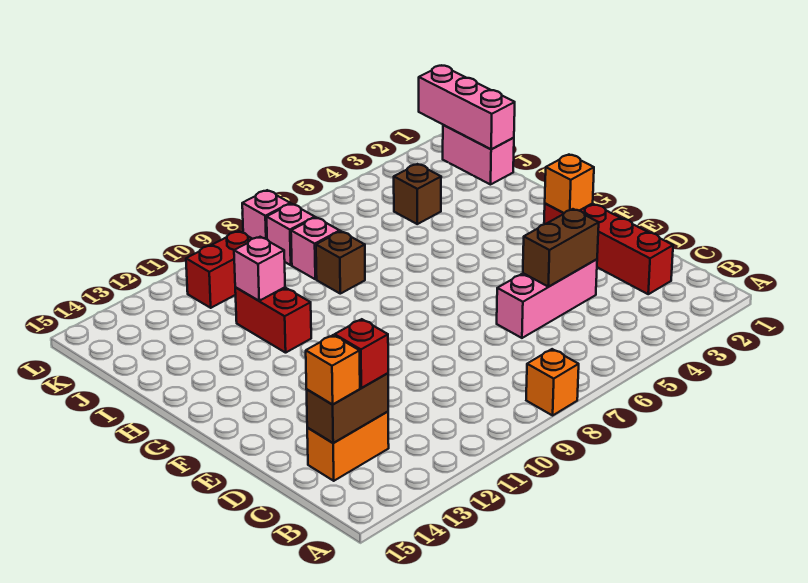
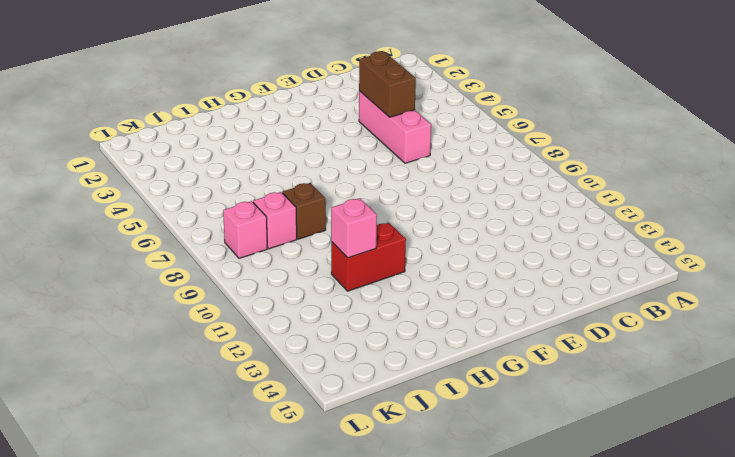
none -> orange brick A8 level 1
none -> red brick C2:F2 level 1
none -> orange brick C13:C14 level 1

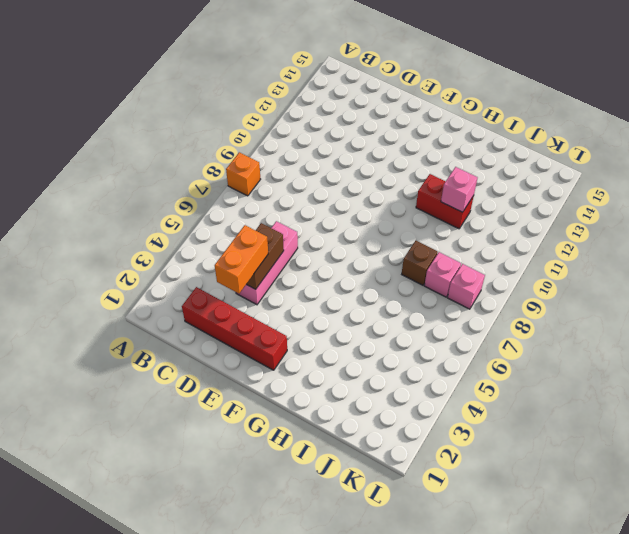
orange brick D3:D4 level 3 -> orange brick C13:C14 level 1
none -> pink brick J1:K1 level 1
none -> brown brick J4 level 1
none -> red brick K10:K11 level 1

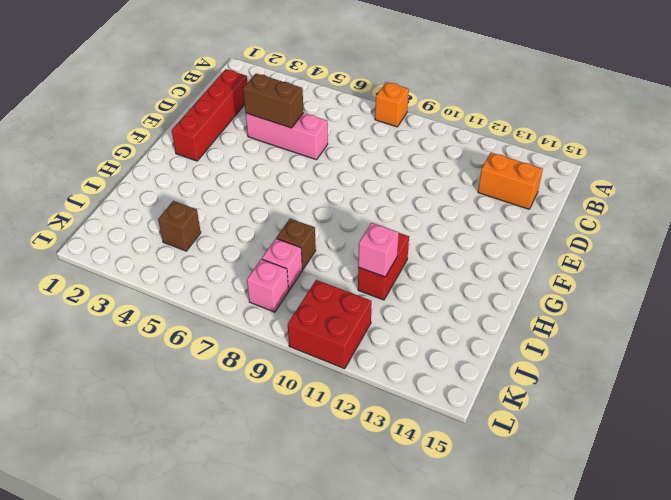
red brick K10:L11 level 1 -> red brick K10:K11 level 1
none -> pink brick J1:K1 level 1
none -> pink brick L8 level 1
none -> brown brick C13:C14 level 2

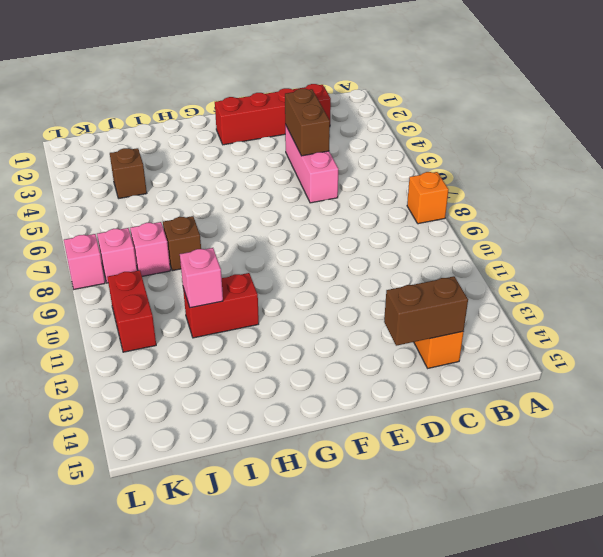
brown brick C14:D14 level 2 -> brown brick C13:C14 level 2
none -> pink brick J1:K1 level 1
none -> orange brick F2 level 2
none -> pink brick J1:L1 level 2

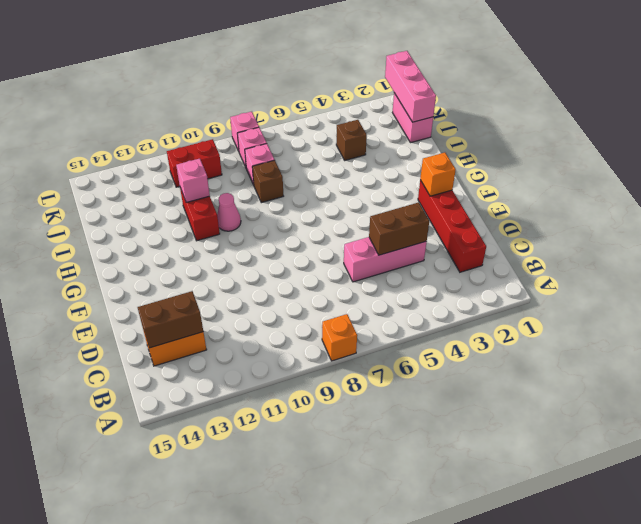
pink cone H10 level 1 -> none
none -> red brick C13 level 3
none -> orange brick C14 level 3

